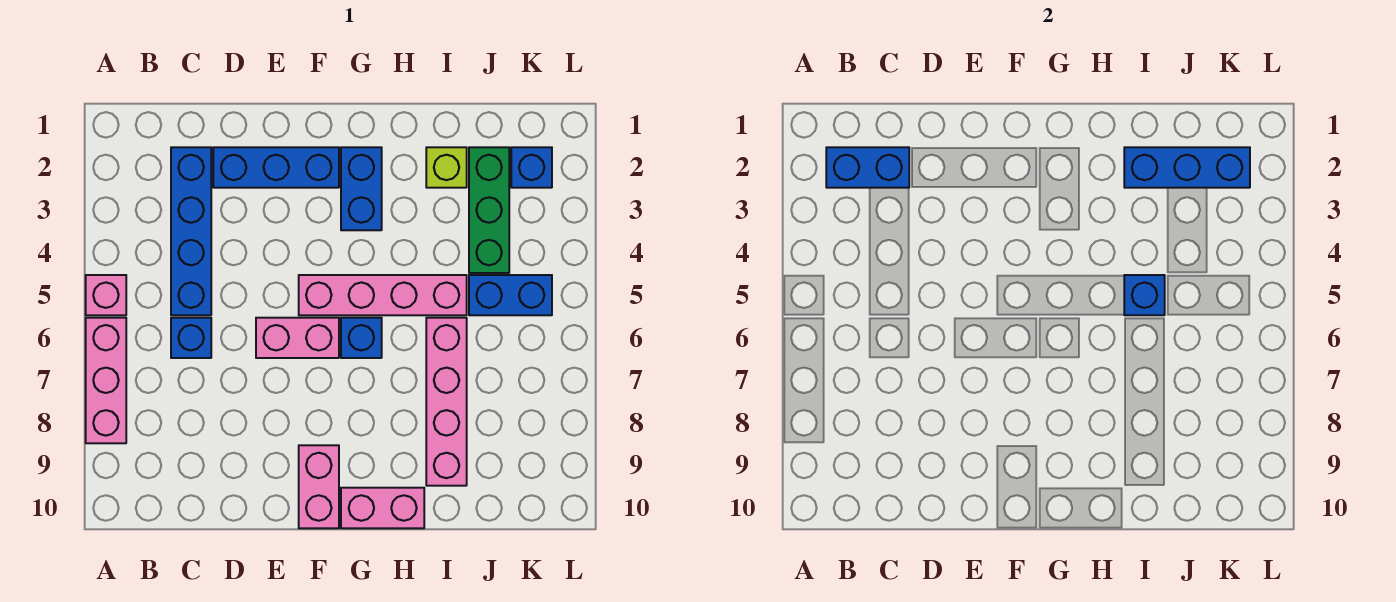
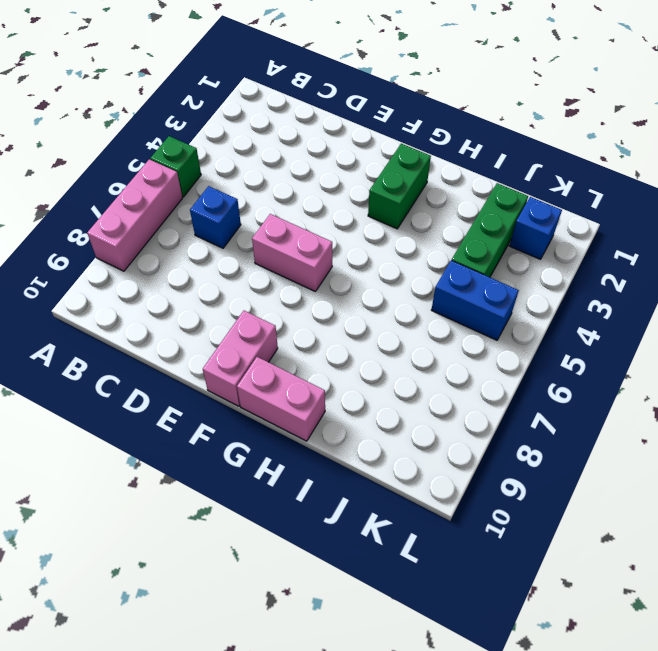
green brick A5 level 1 -> pink brick A5 level 1
green brick G2:G3 level 1 -> blue brick G2:G3 level 1
none -> blue brick C2:C5 level 1
none -> blue brick D2:F2 level 1
none -> pink brick F5:I5 level 1

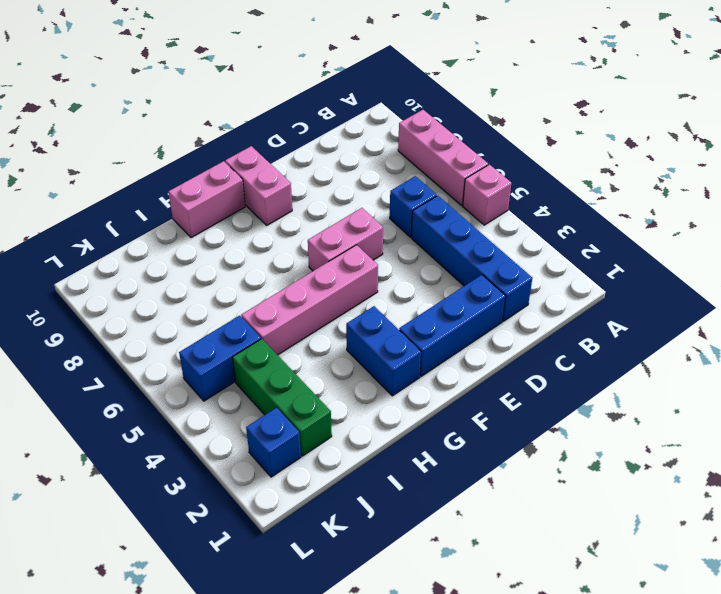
none -> blue brick G6 level 1
none -> lime brick I2 level 1
none -> pink brick I6:I9 level 1

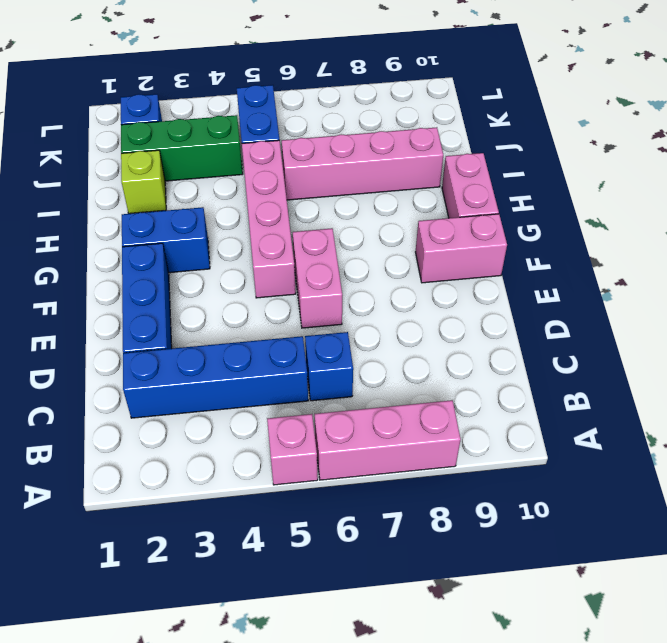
none -> blue brick G6 level 1
none -> blue brick B2:C2 level 2
none -> blue brick I2:K2 level 2

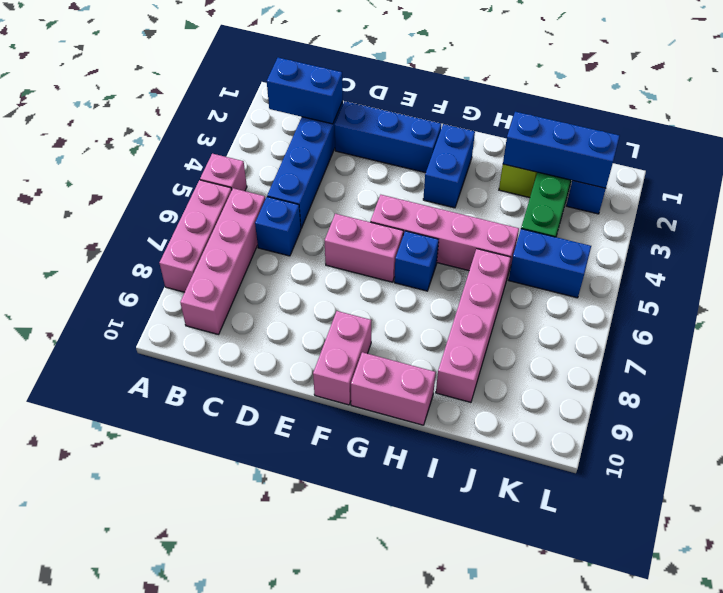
pink brick B6:B9 level 1 -> none
none -> blue brick I5 level 2

